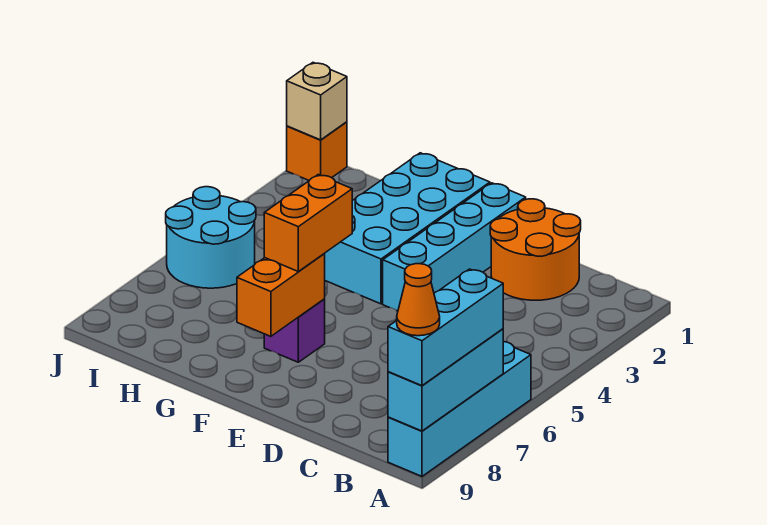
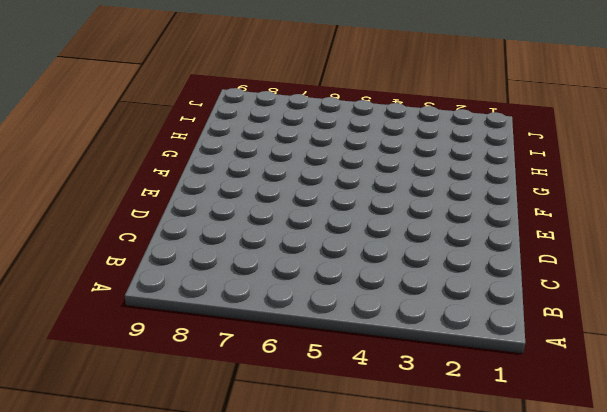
none -> cyan brick A6:A9 level 1
none -> orange round brick C1:D2 level 1
none -> cyan brick E1:E4 level 1

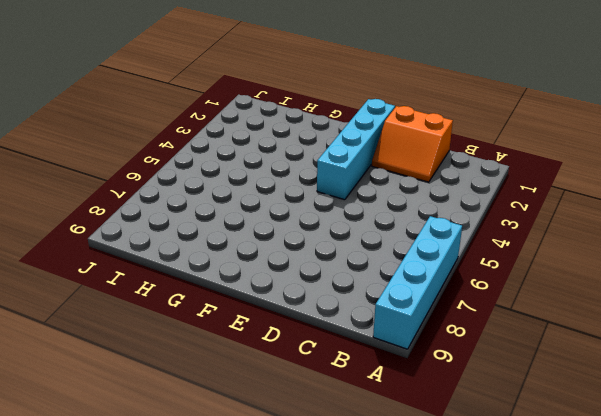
orange slope C1:D2 level 1 top 1 -> orange round brick C1:D2 level 1
none -> cyan brick F1:G4 level 1
none -> purple brick F7 level 1
none -> cyan round brick I5:J6 level 1

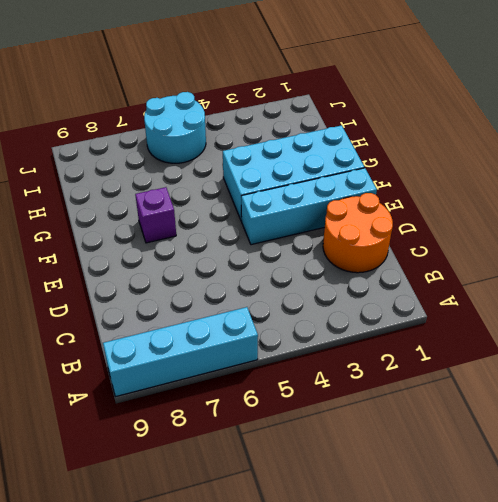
none -> orange brick J1 level 1
none -> cyan brick A7:A9 level 2
none -> orange brick F7:F8 level 2

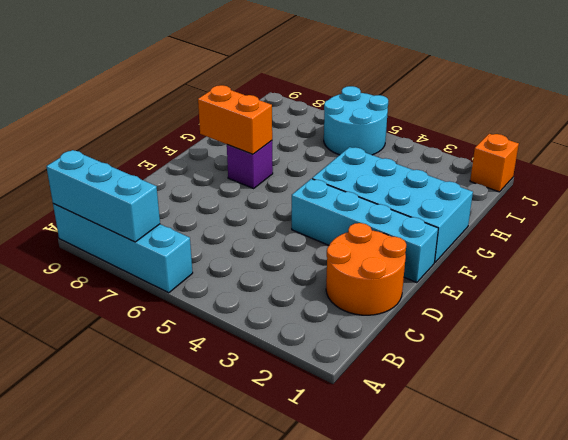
none -> tan brick J1 level 2
none -> cyan brick A7:A9 level 3
none -> orange brick F6:F7 level 3

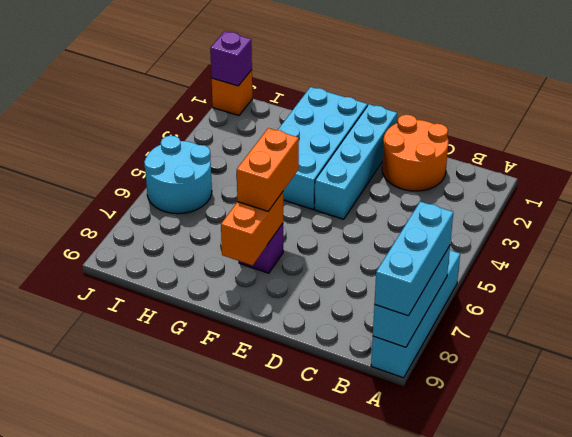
purple brick J1 level 2 -> tan brick J1 level 2
none -> orange cone A9 level 4

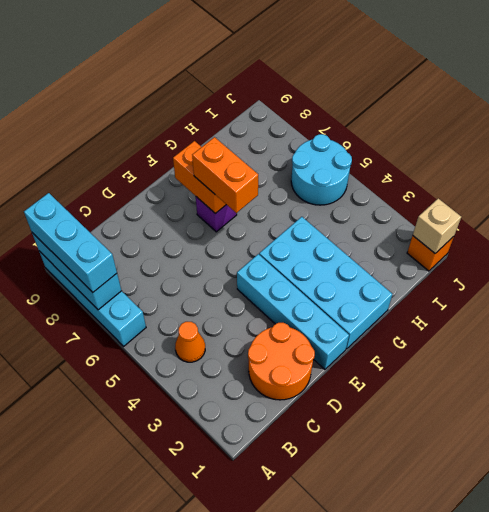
orange cone B4 level 1 -> orange cone A9 level 4

